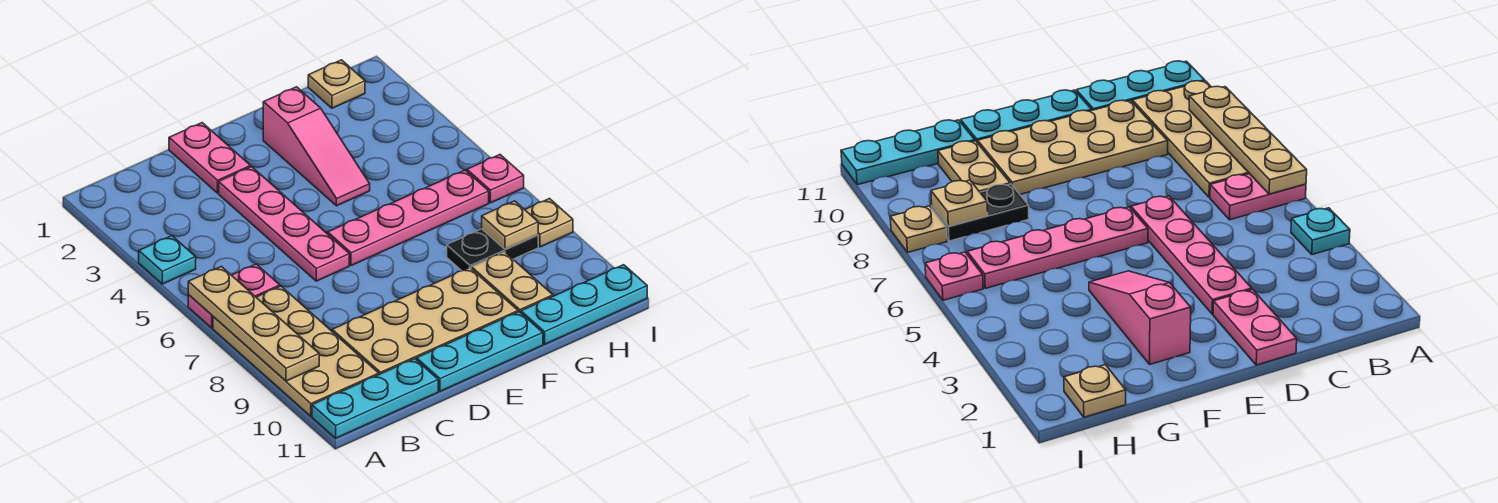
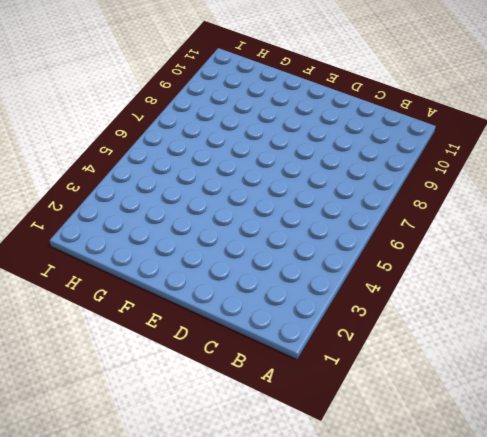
none -> cyan plate A4 level 1
none -> pink plate A6:B6 level 1
none -> tan plate A7:B10 level 1

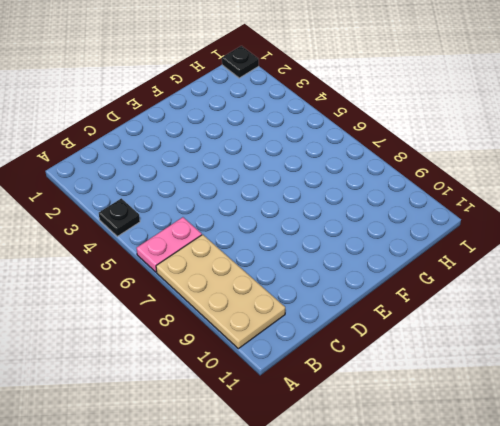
black plate A4 level 1 -> cyan plate A4 level 1
black plate I1 level 1 -> none
none -> cyan plate A11:C11 level 1
none -> tan plate C9:F10 level 1
none -> pink plate D1:D2 level 1

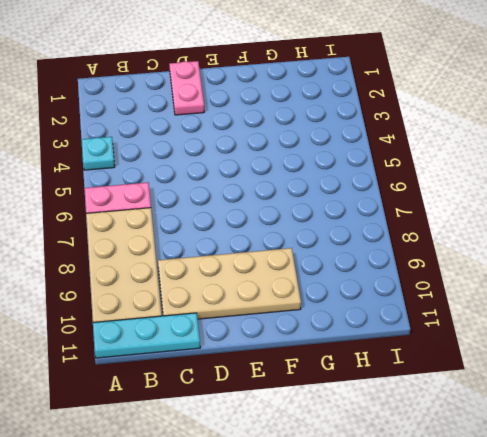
none -> pink plate D3:D6 level 1
none -> cyan plate D11:F11 level 1
none -> pink plate E6:H6 level 1

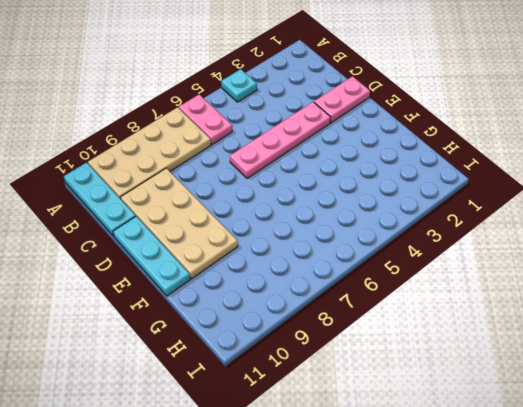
none -> pink plate E6:H6 level 1
none -> pink slope F2:F4 level 1 top 2
none -> black plate G8:H8 level 1

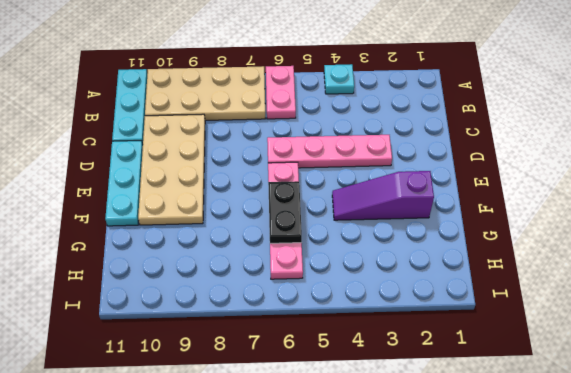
purple slope F2:F4 level 1 top 2 -> pink slope F2:F4 level 1 top 2
black plate F6:G6 level 2 -> black plate G8:H8 level 1
none -> pink plate D1:D2 level 1
none -> tan plate G9:G10 level 1
none -> cyan plate G11:I11 level 1

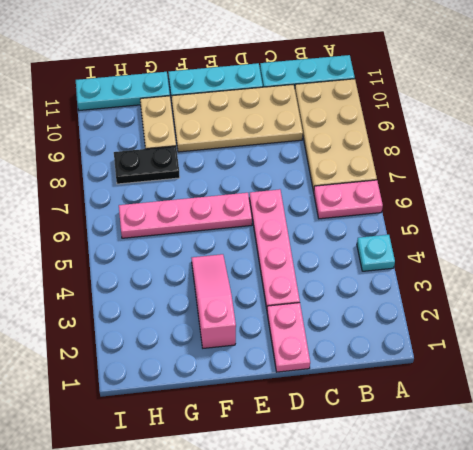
none -> tan plate H1 level 1
none -> pink plate I6 level 1
none -> tan plate I8 level 1

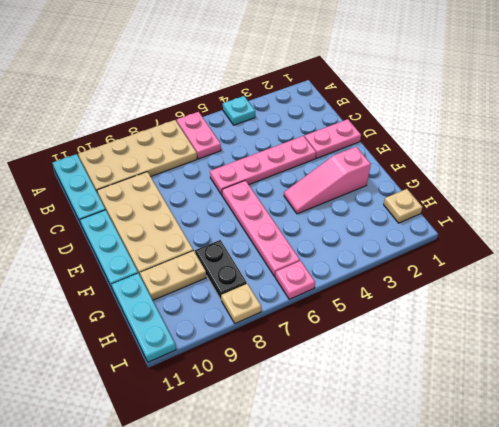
none -> tan plate A6:A9 level 2
none -> tan plate H8 level 2

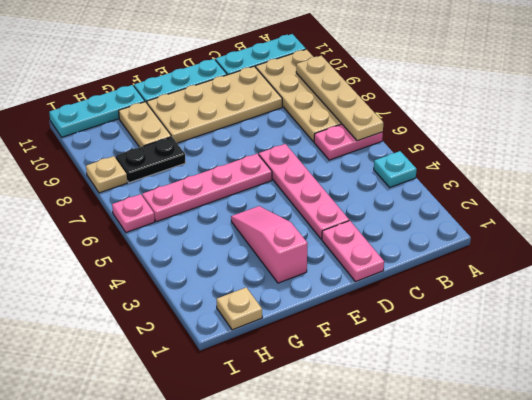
none -> tan plate H8 level 2

